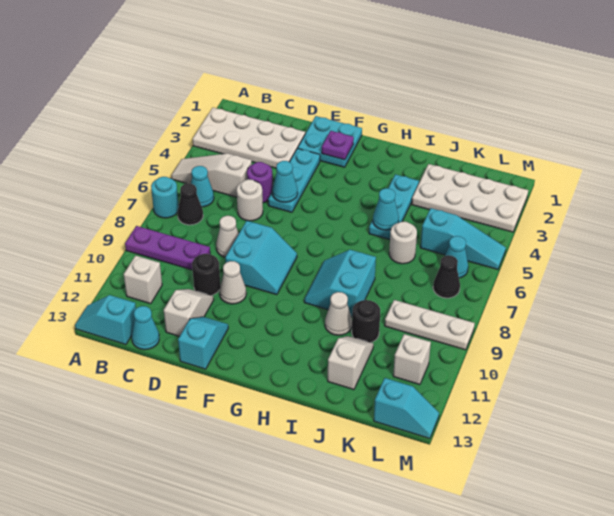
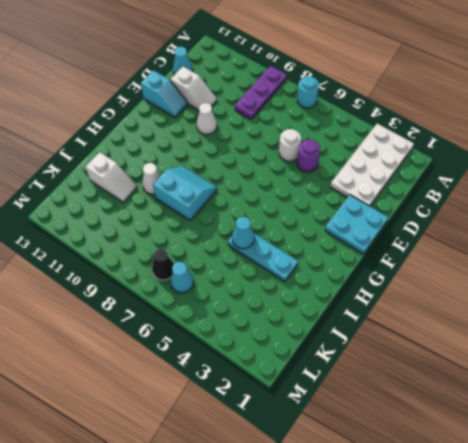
none -> white slope A5:C5 level 1 top C
none -> cyan slope A13:B13 level 1 top B
none -> cyan cone B6 level 1
none -> black cone B7 level 1

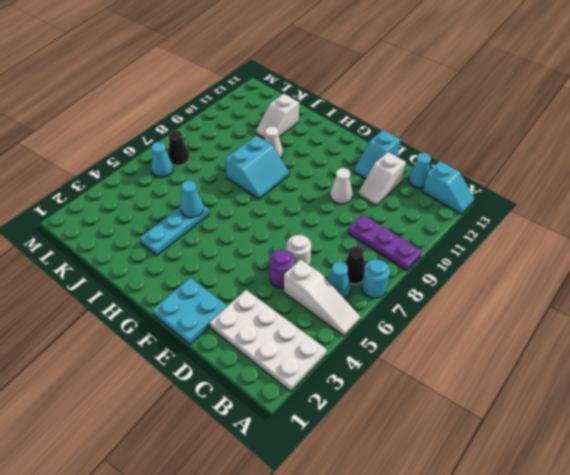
none -> white brick B11 level 1
none -> white cone D8 level 1
none -> black round brick D10 level 1
none -> cyan plate E3:E5 level 1

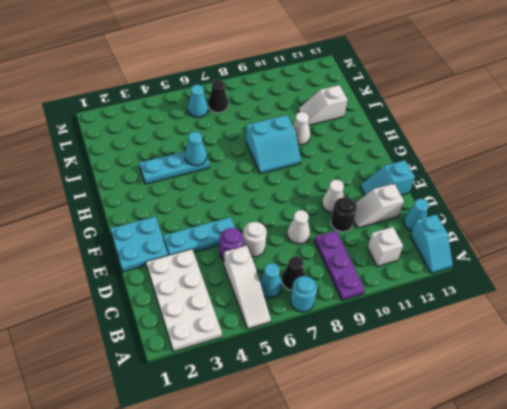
none -> cyan slope E8:F9 level 1 top E
none -> white plate J2:M3 level 1
none -> white round brick J6 level 1
none -> black round brick J10 level 1

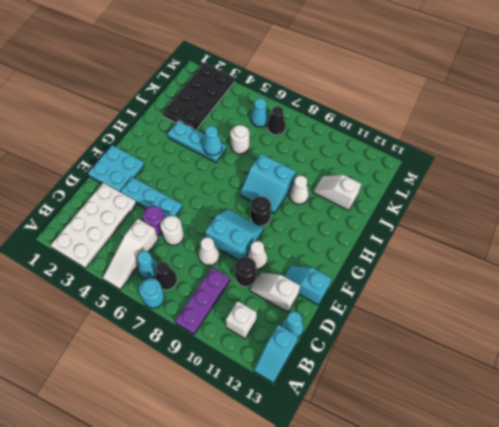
black round brick G9 level 1 -> black round brick J10 level 1
black plate J2:M3 level 1 -> white plate J2:M3 level 1
none -> cyan slope K5:M5 level 1 top K
none -> white plate K9:M9 level 1
none -> white brick L11 level 1
none -> cyan slope L13:M13 level 1 top L

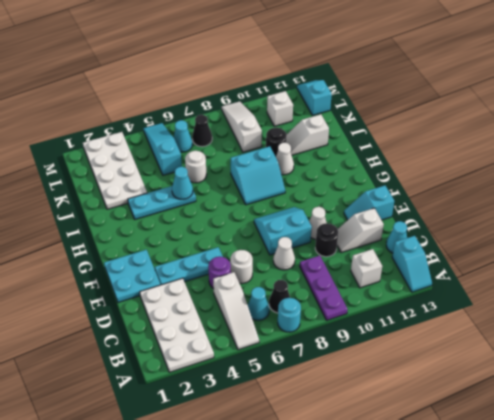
white slope K9:M9 level 1 top K -> white plate K9:M9 level 1
none -> cyan cone E5 level 2
none -> purple plate F2 level 2

